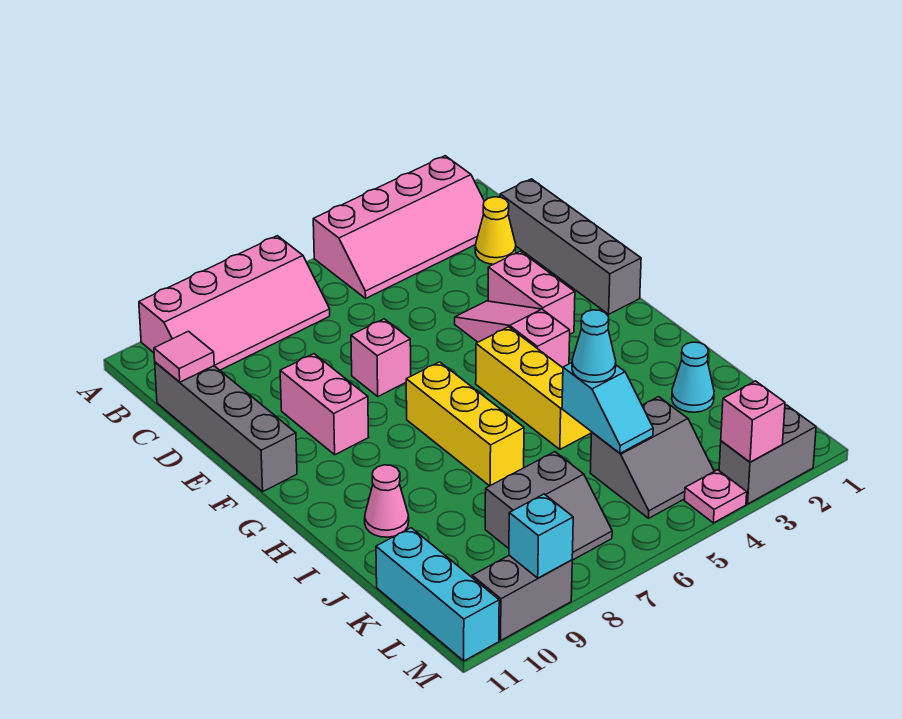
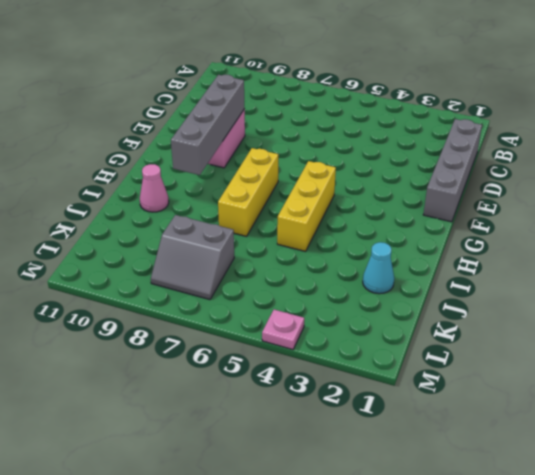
grey brick E9:H9 level 2 -> grey brick C11:F11 level 1
none -> pink slope A2:B5 level 1 top A
none -> pink slope A7:B10 level 1 top A
none -> yellow cone C2 level 1

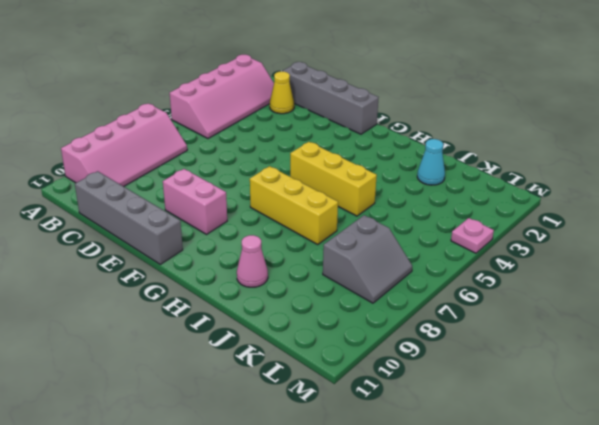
none -> pink brick E3:F3 level 1
none -> pink slope E4:G4 level 1 top G
none -> pink brick E7 level 1

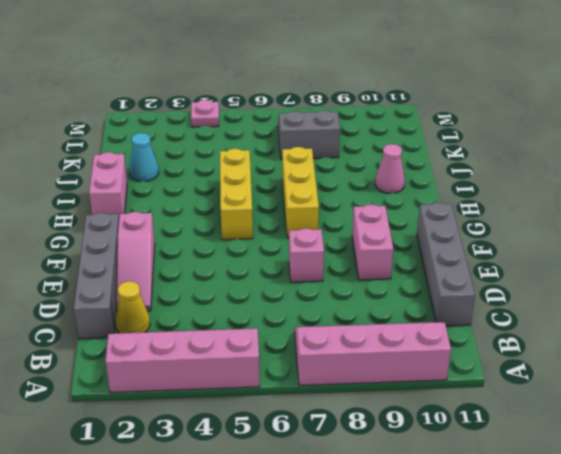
pink slope D2:F2 level 1 top F -> pink slope E4:G4 level 1 top G
pink brick H1:I1 level 1 -> pink brick E3:F3 level 1
none -> grey slope K4:L5 level 1 top K
none -> cyan brick K11:M11 level 1
none -> grey brick M2:M3 level 1

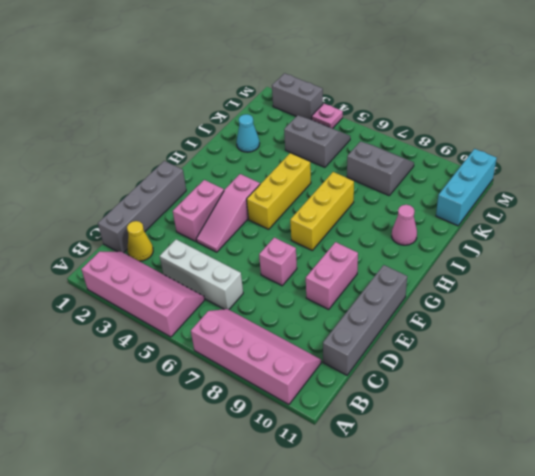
white brick C4:C6 level 1 -> none
none -> grey brick M9:M10 level 1
none -> pink tile C11 level 2
none -> cyan slope J5:K5 level 2 top J

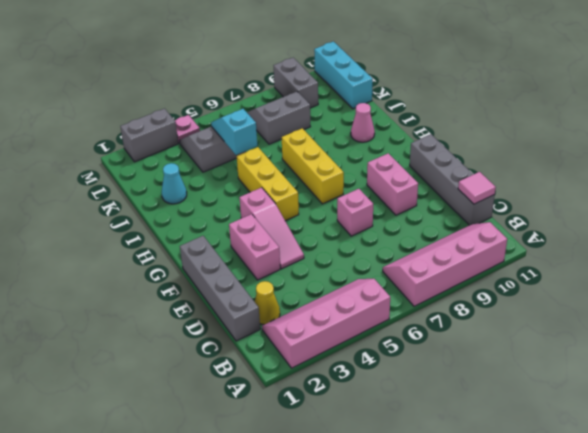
grey brick L9:M9 level 1 -> grey brick M9:M10 level 1
none -> pink brick M3 level 2
none -> cyan brick M9 level 2
none -> cyan cone J5 level 3

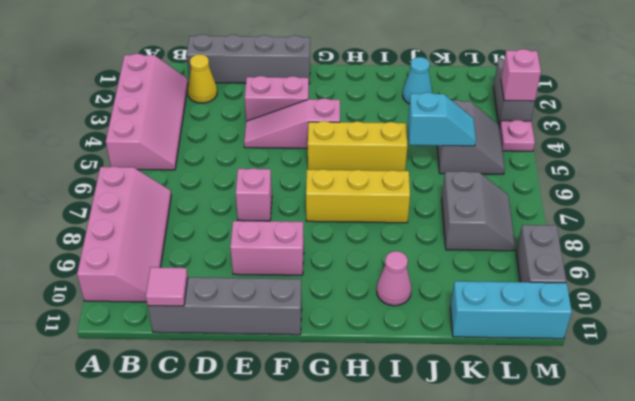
none -> cyan brick M9 level 2
none -> cyan cone J5 level 3

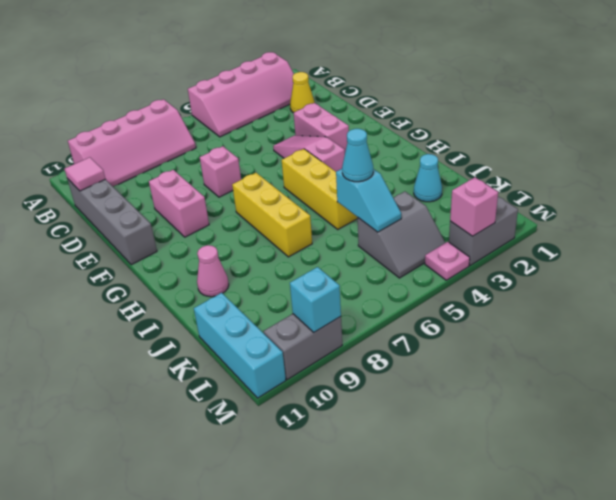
none -> grey brick C1:F1 level 1
none -> grey slope K7:L8 level 1 top K

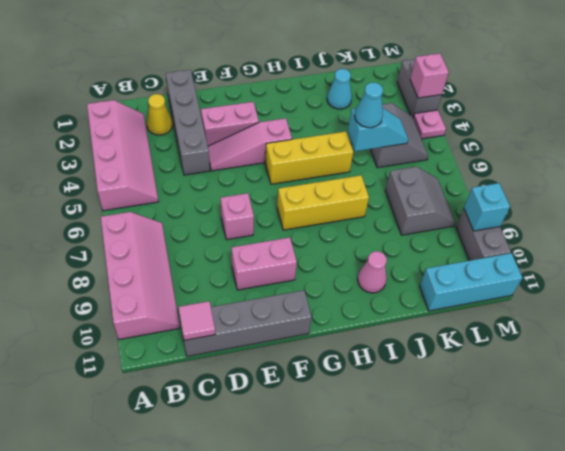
grey brick D1:D4 level 1 -> grey brick C1:F1 level 1

